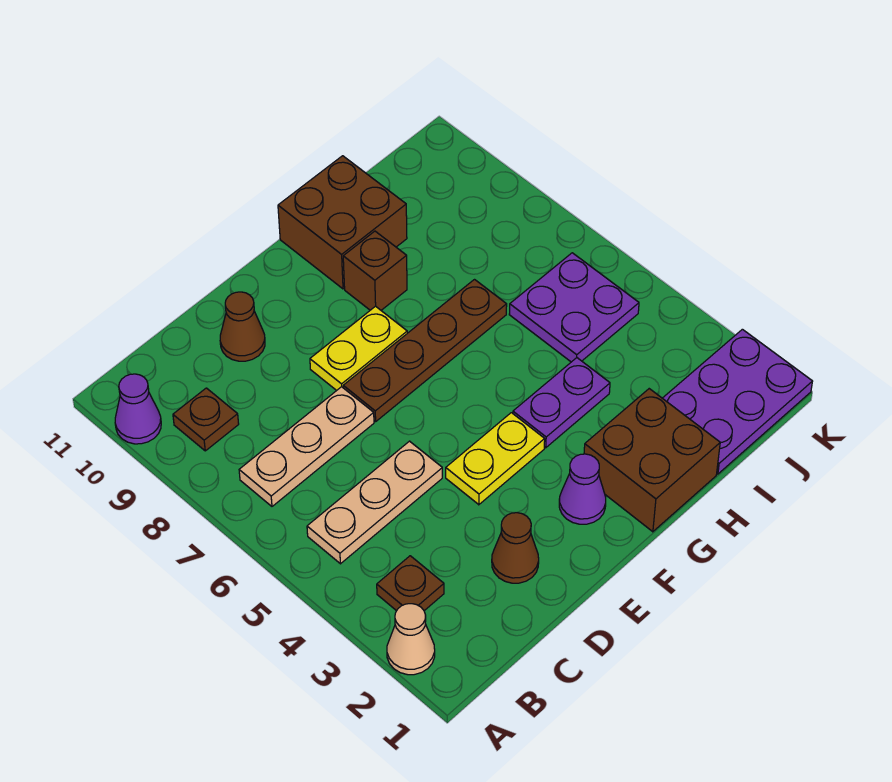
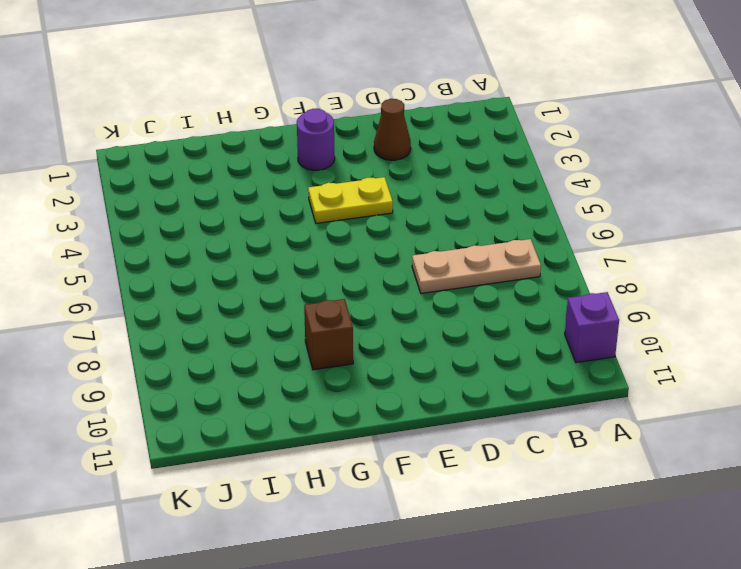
purple brick A10 level 1 -> purple cone A10 level 1
purple round brick F2 level 1 -> purple cone F2 level 1
none -> tan cone A2 level 1
none -> brown plate B3 level 1
none -> tan plate B5:D5 level 1

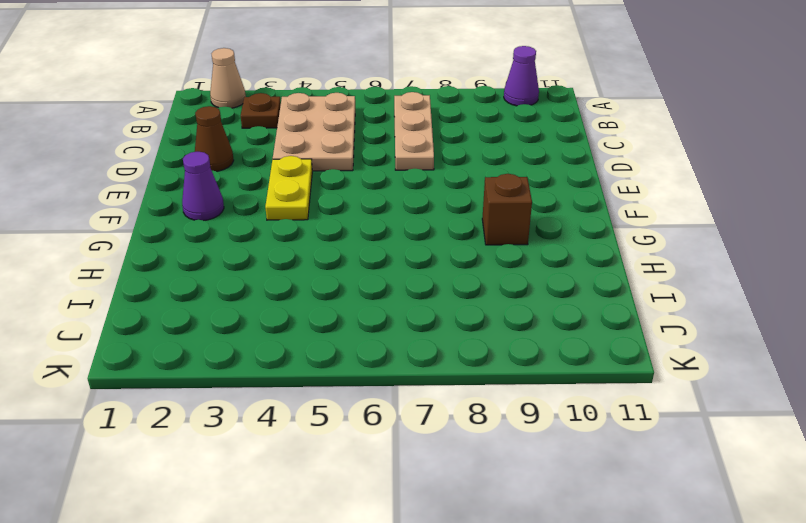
tan plate B4:D5 level 1 -> tan plate B5:D5 level 1
none -> brown plate B9 level 1
none -> brown cone D10 level 1
none -> brown plate E7:H7 level 1

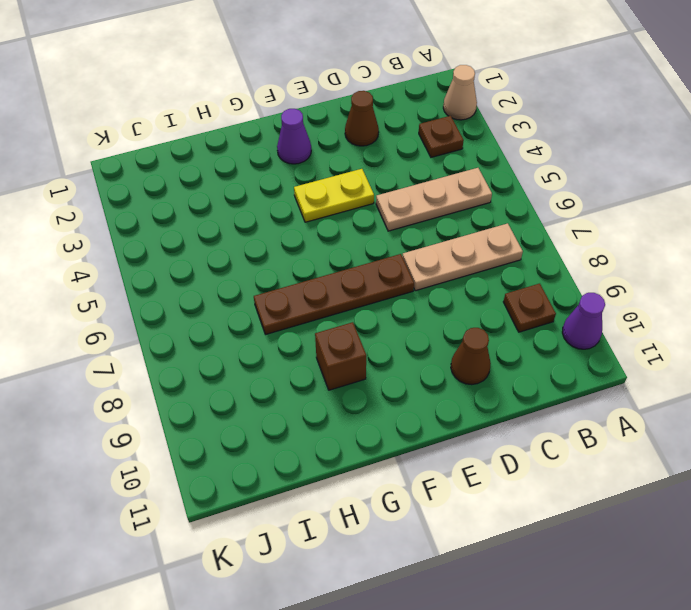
none -> yellow plate E8:F8 level 1
none -> brown brick G1:H2 level 1
none -> purple plate G4:H4 level 1

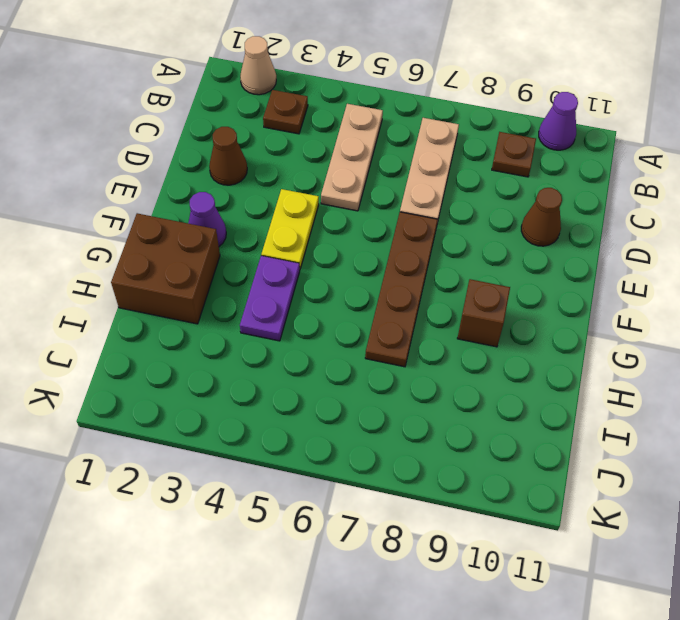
none -> yellow plate E8:F8 level 1
none -> brown brick G10:H11 level 1
none -> purple plate I1:K2 level 1

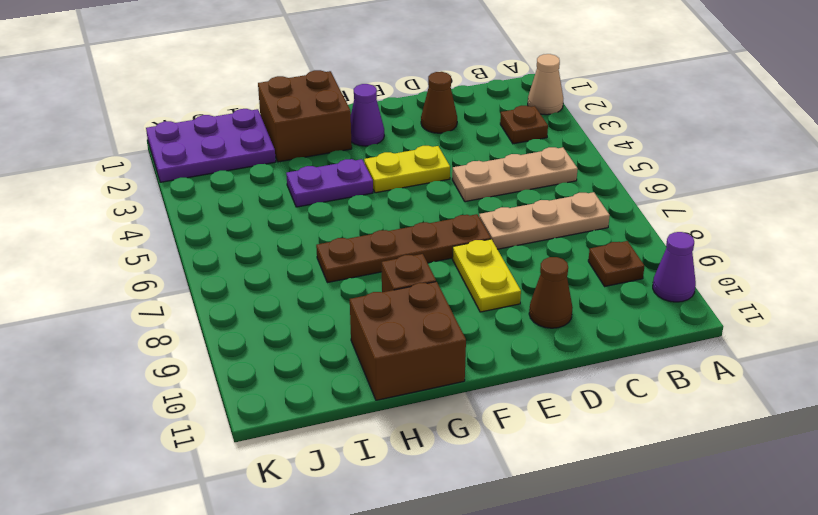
yellow plate E8:E9 level 1 -> yellow plate E8:F8 level 1
none -> purple plate I5:J6 level 1

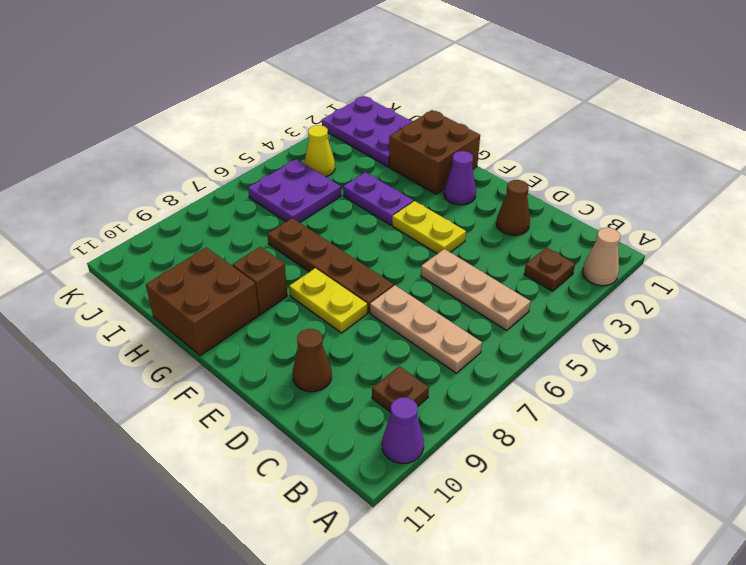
yellow cone J4 level 1 -> none

